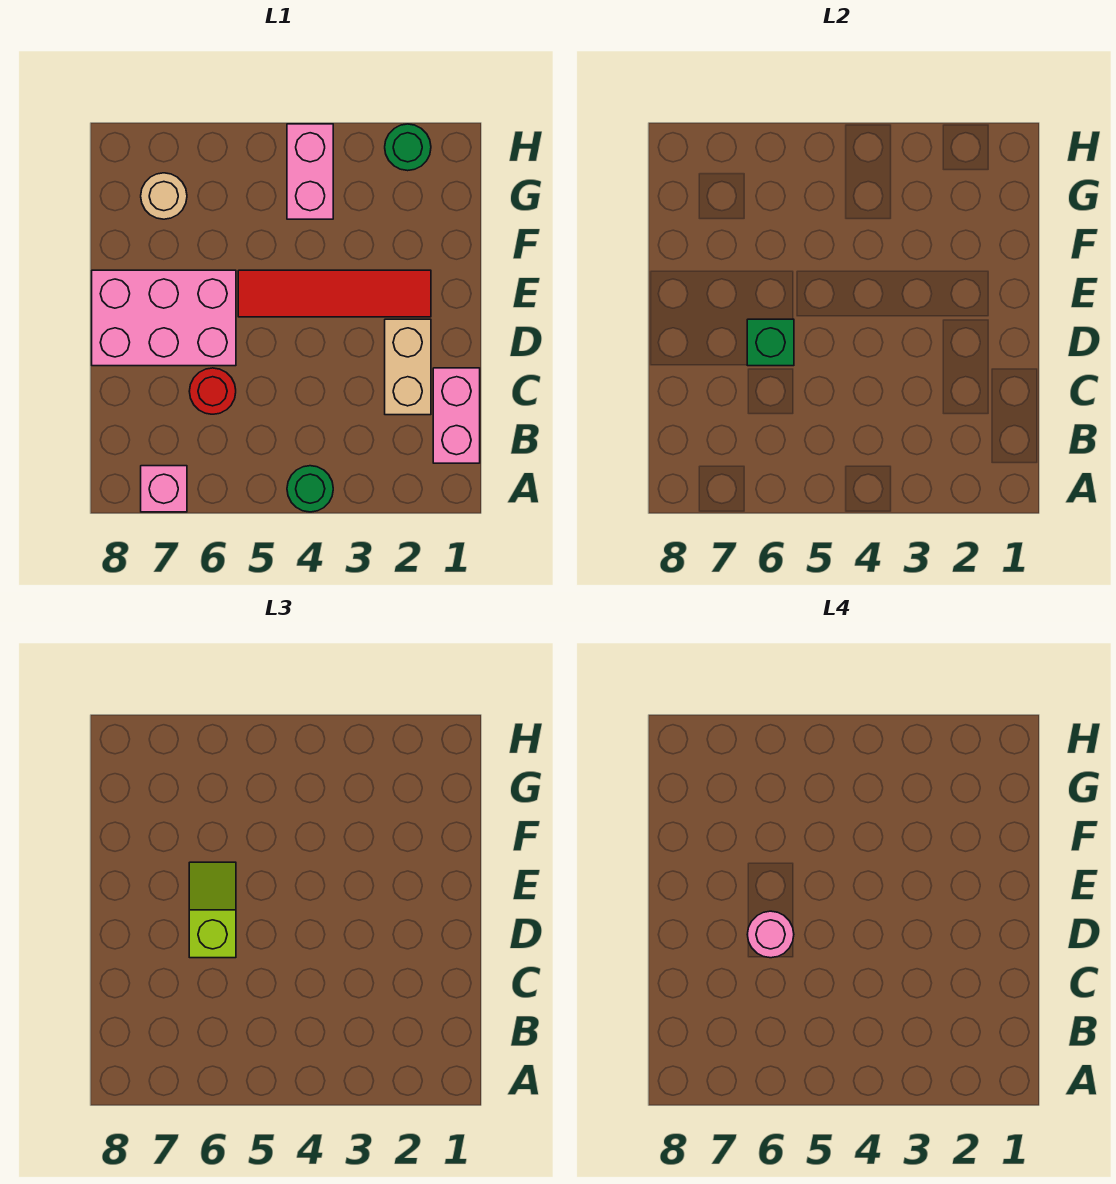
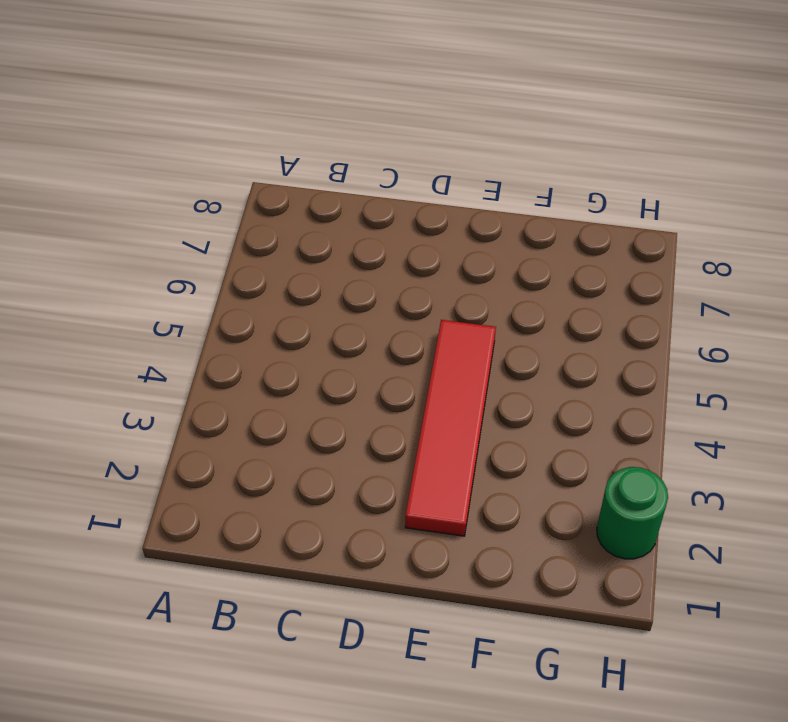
none -> green round brick A4 level 1
none -> pink brick A7 level 1
none -> pink brick B1:C1 level 1

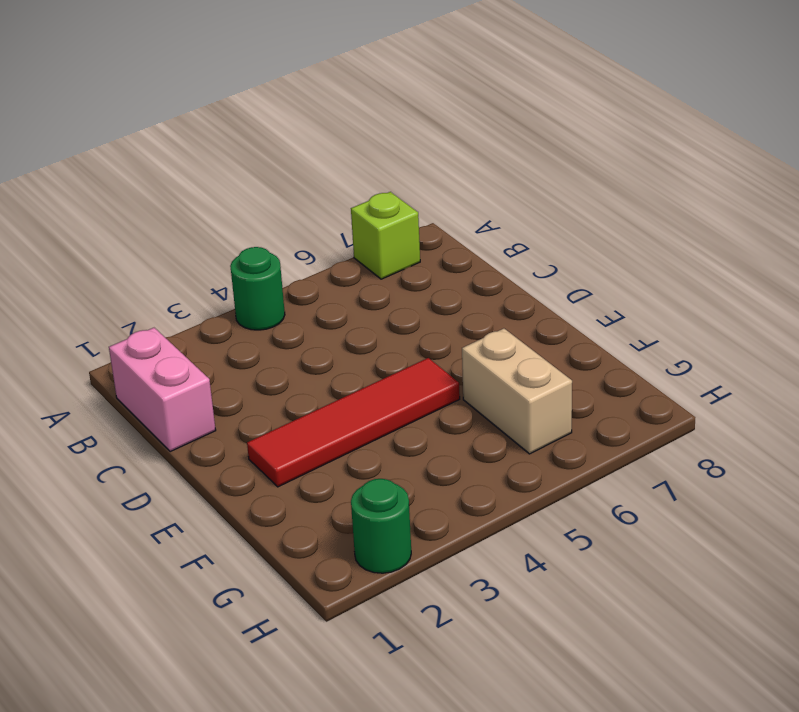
lime brick A7 level 1 -> pink brick A7 level 1
tan brick F6:G6 level 1 -> tan brick C2:D2 level 1
none -> red round brick C6 level 1
none -> pink brick D6:E8 level 1
none -> pink brick G4:H4 level 1

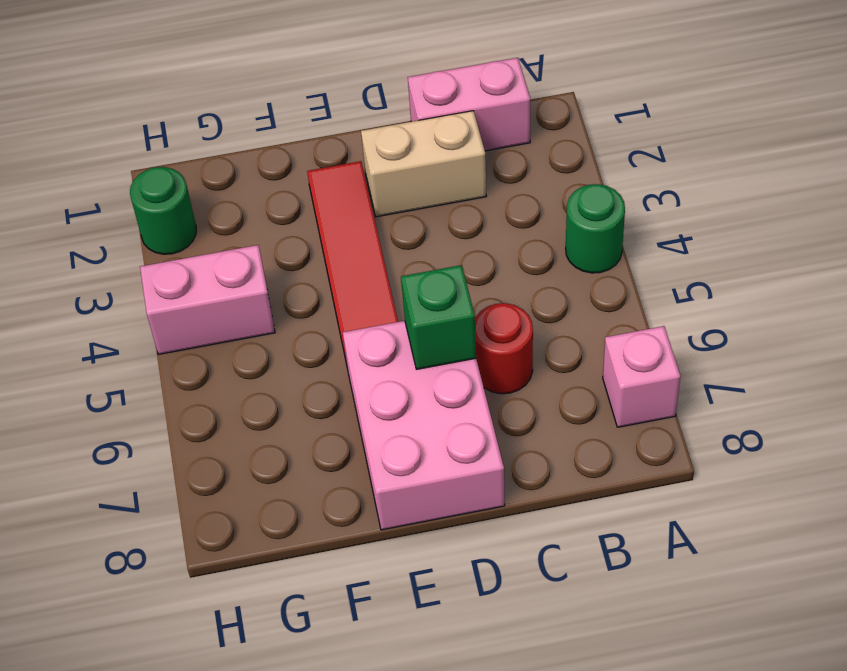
none -> tan round brick G7 level 1
none -> lime slope D6:E6 level 3 top D
none -> pink round brick D6 level 4

